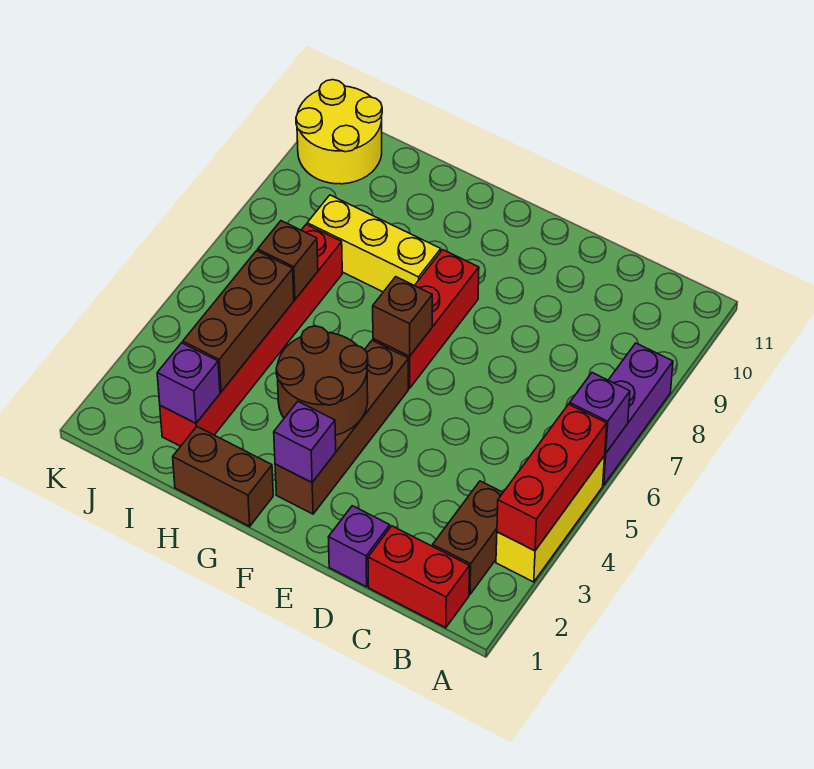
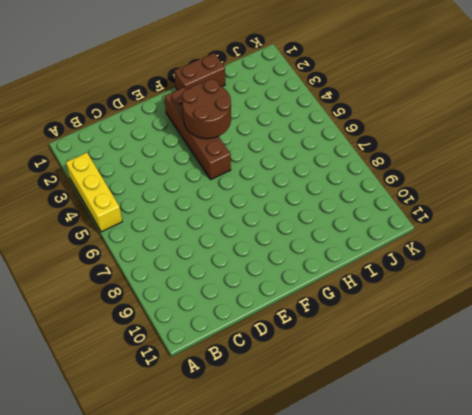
none -> purple brick A6:A8 level 1
none -> red brick B1:C1 level 1
none -> brown brick B2:B3 level 1

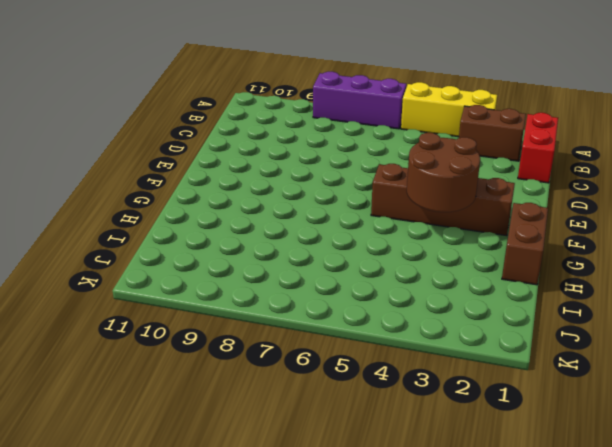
none -> purple brick D1 level 1
none -> red brick F6:F8 level 1
none -> yellow brick G8:I8 level 1

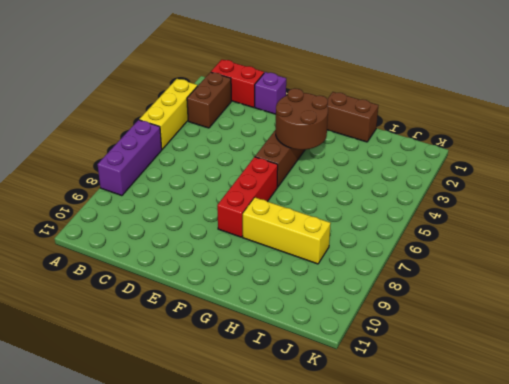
none -> red brick I2:I7 level 1
none -> yellow round brick J10:K11 level 1
none -> red brick A3:A5 level 2

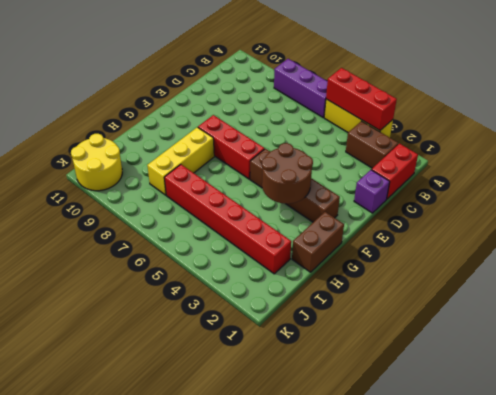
none -> purple brick A6 level 2
none -> purple brick F2 level 2
none -> brown brick F6 level 2

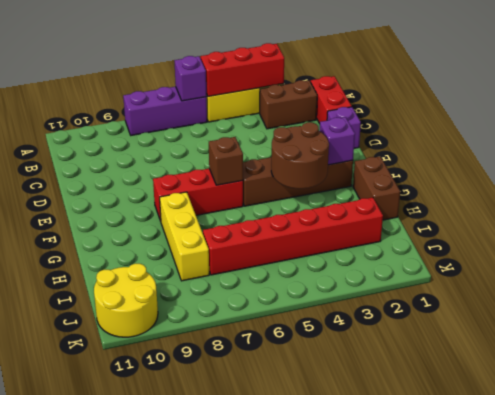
none -> purple brick I2 level 2
none -> brown brick I3:I5 level 2
none -> brown brick I6 level 2

